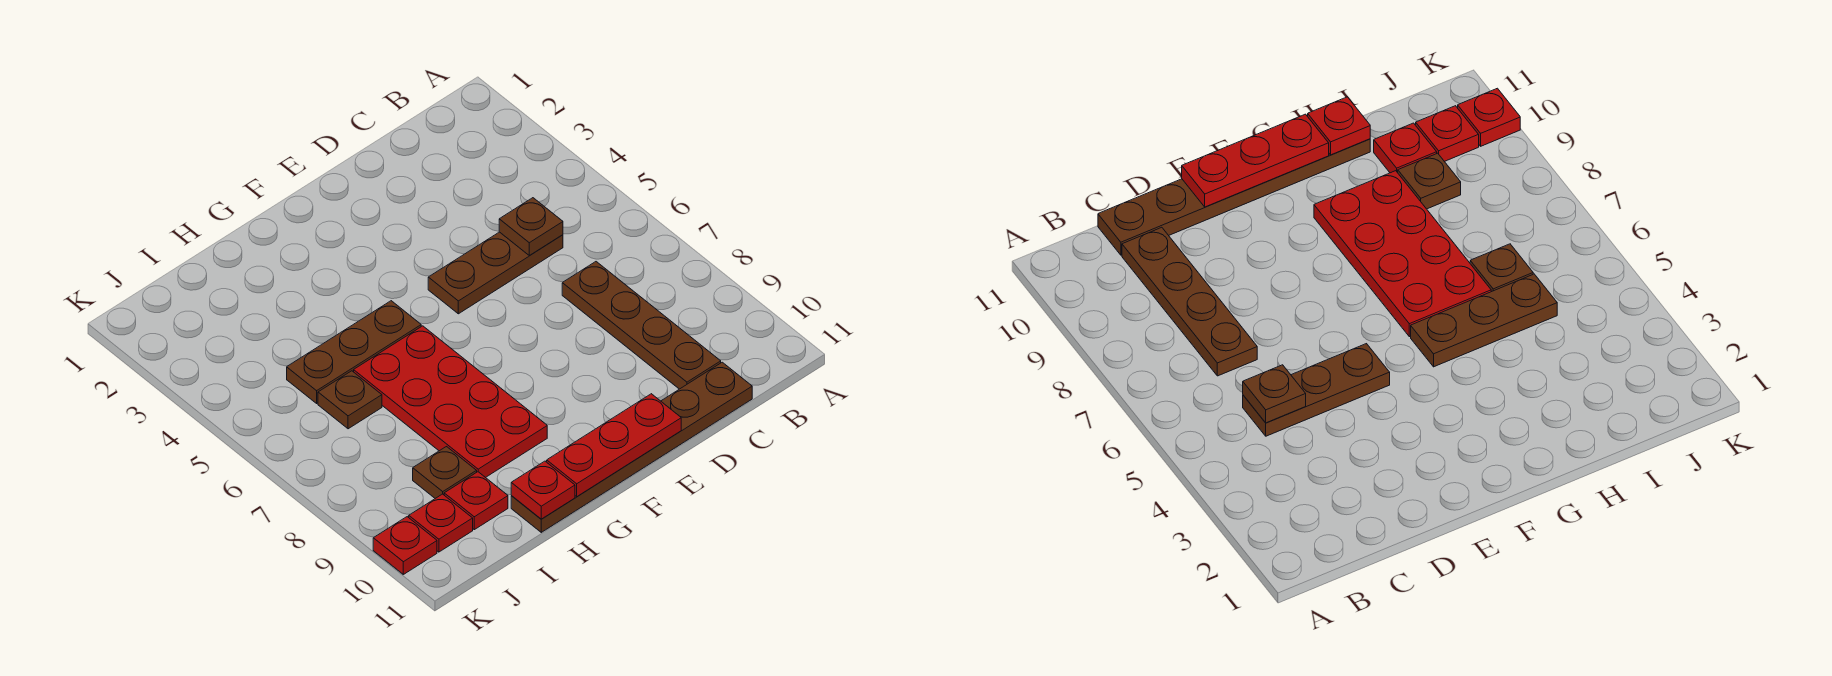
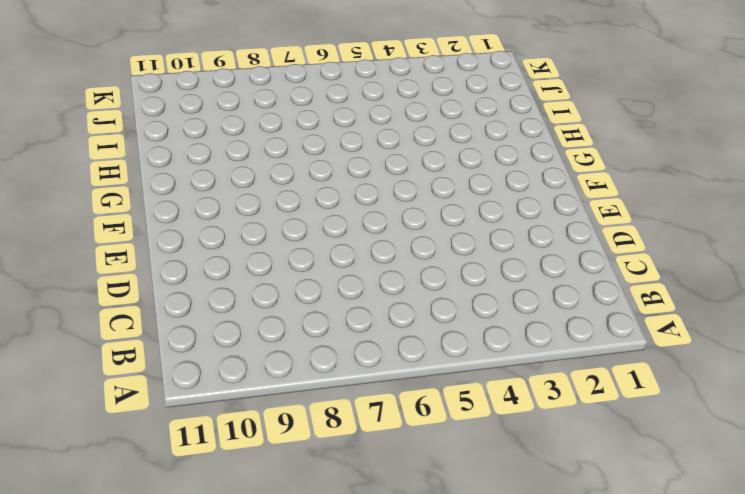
none -> brown plate C5:E5 level 1
none -> brown plate C7:C10 level 1
none -> brown plate C11:H11 level 1

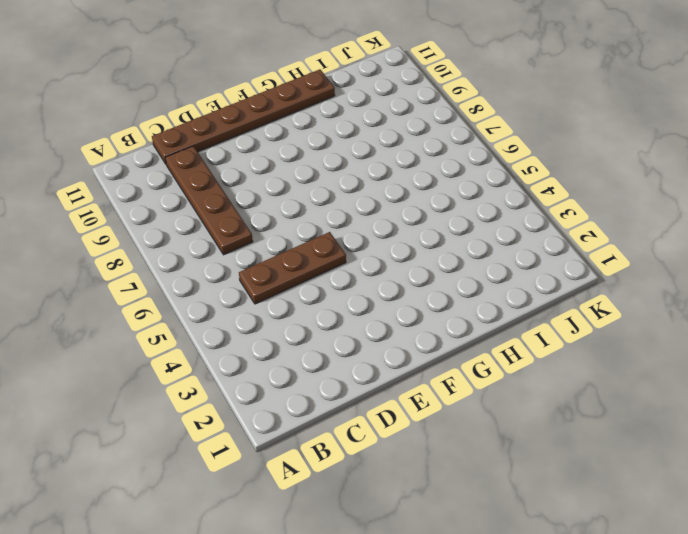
none -> brown plate G5:I5 level 1
none -> red plate G6:H9 level 1
none -> brown plate I6 level 1

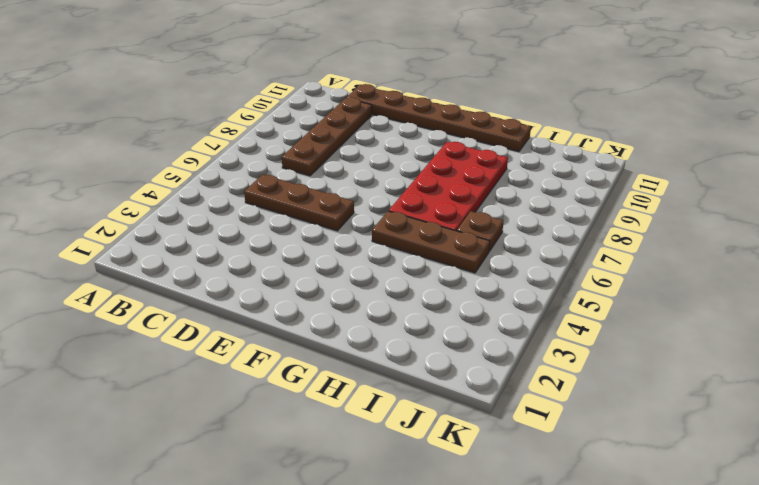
none -> brown plate I9 level 1
none -> red plate I10 level 1
none -> red plate J10 level 1

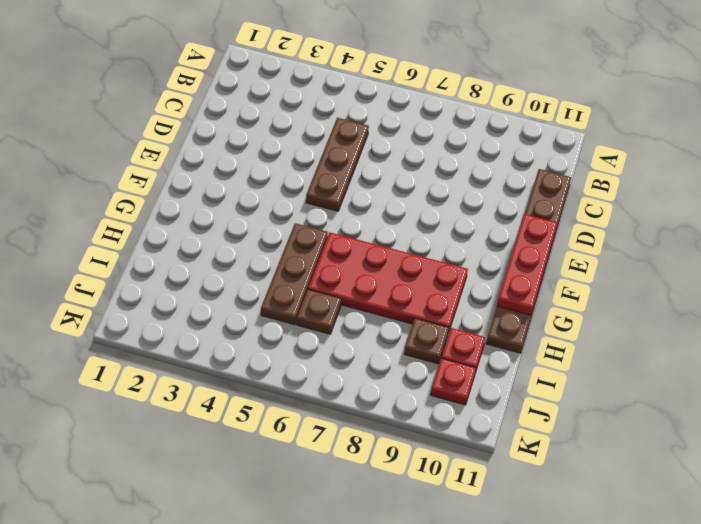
none -> brown plate C7:C10 level 1
none -> red plate K10 level 1
none -> brown plate C5 level 2

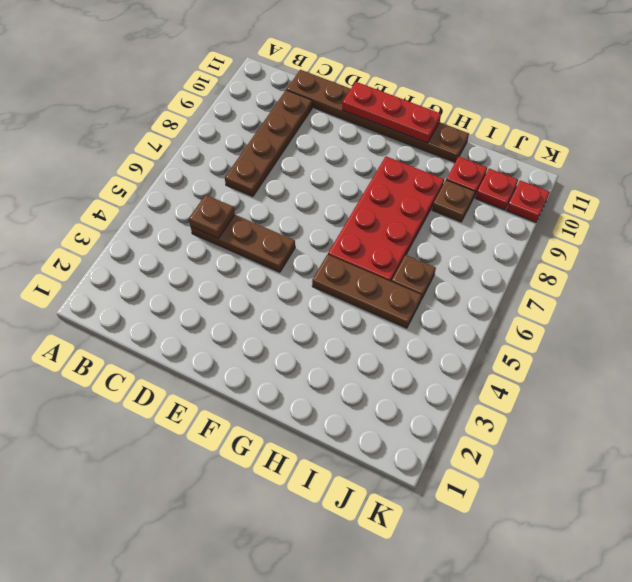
none -> red plate H11 level 2

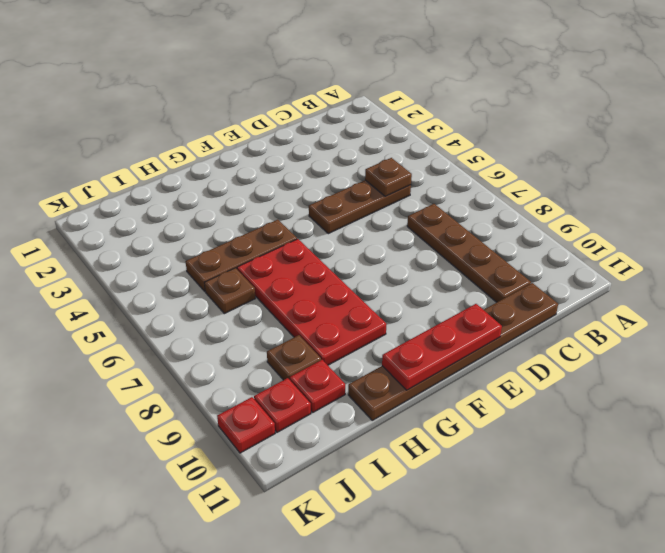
none -> red plate H11 level 2

